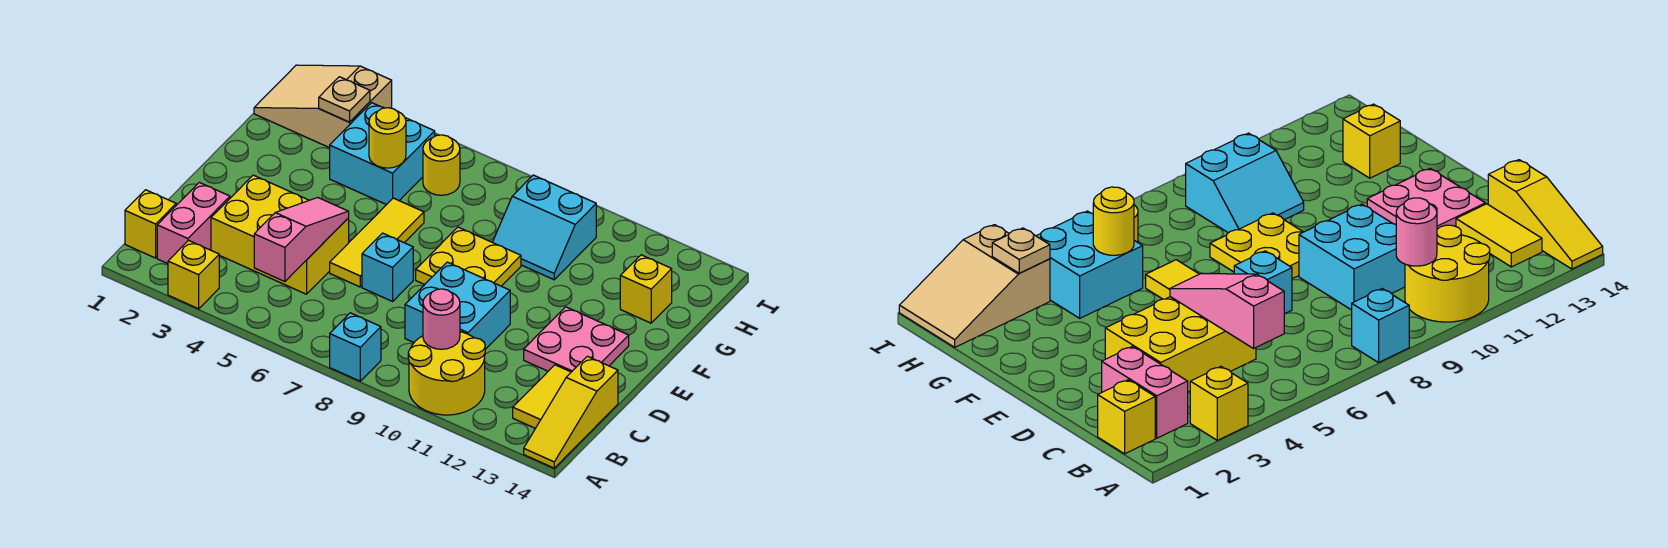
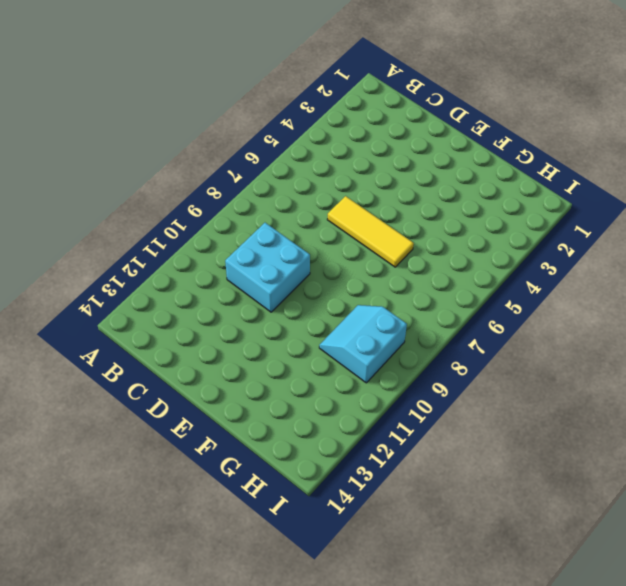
none -> yellow brick A3 level 1
none -> cyan brick A8 level 1
none -> yellow round brick A10:B11 level 1

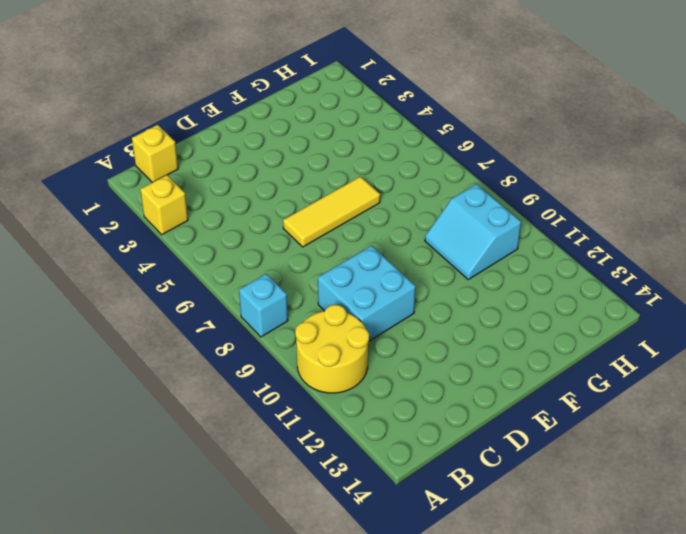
none -> yellow slope A14:C14 level 1 top C
none -> pink brick B2:C2 level 1
none -> yellow tile B13:C13 level 1

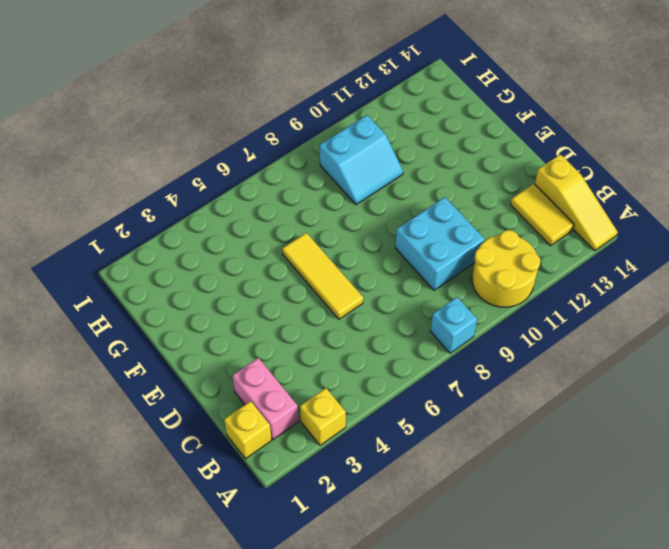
none -> yellow brick C3:D5 level 1
none -> cyan brick D7 level 1
none -> pink plate D12:E13 level 1

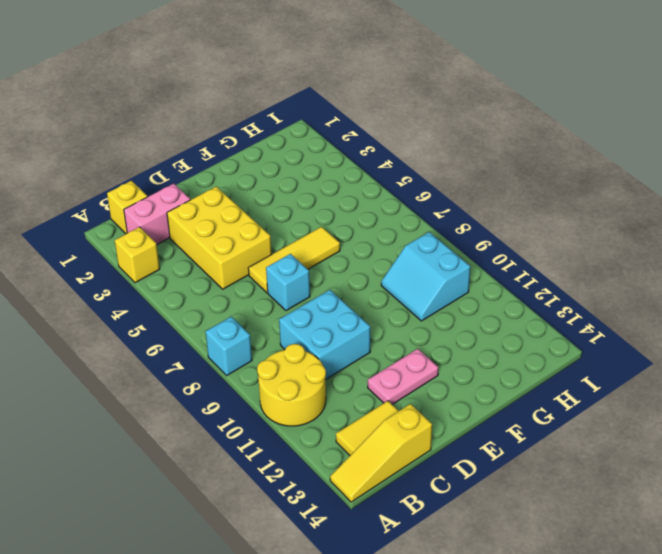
pink plate D12:E12 level 1 -> pink plate D12:E13 level 1
none -> yellow plate E8:F9 level 1
none -> cyan brick G4:H5 level 1
none -> yellow brick G13 level 1

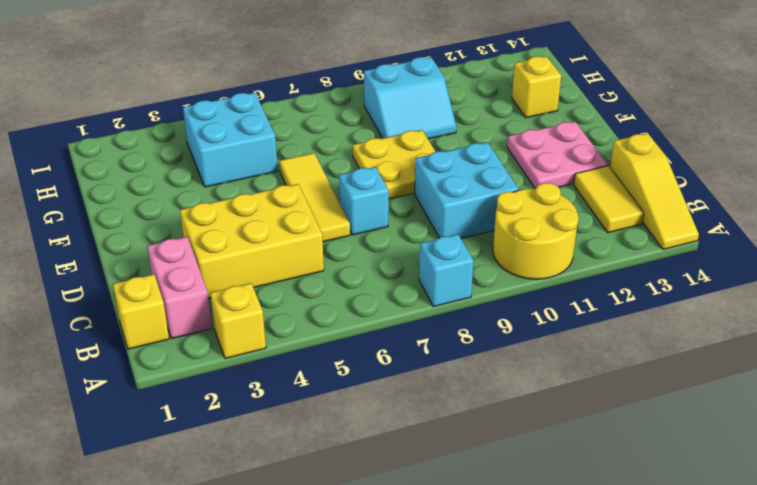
none -> tan slope H1:I3 level 1 top 3
none -> yellow round brick H6 level 1
none -> pink slope B5:D5 level 2 top B

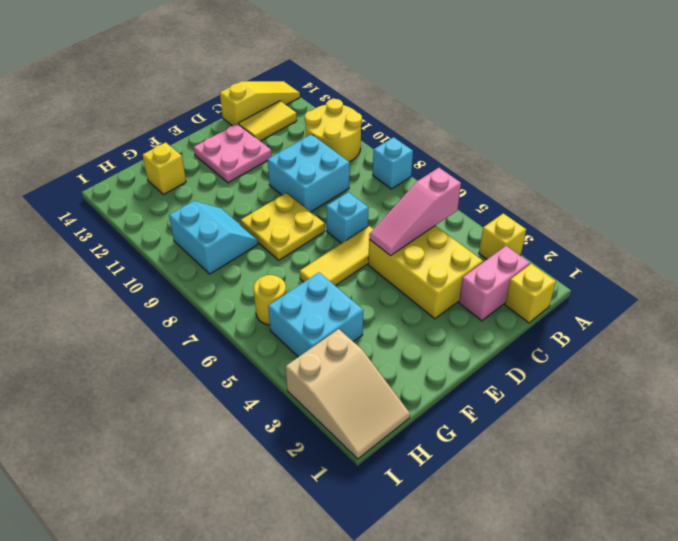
none -> pink round brick B10 level 2
none -> yellow round brick G5 level 2
none -> tan plate H3 level 2

